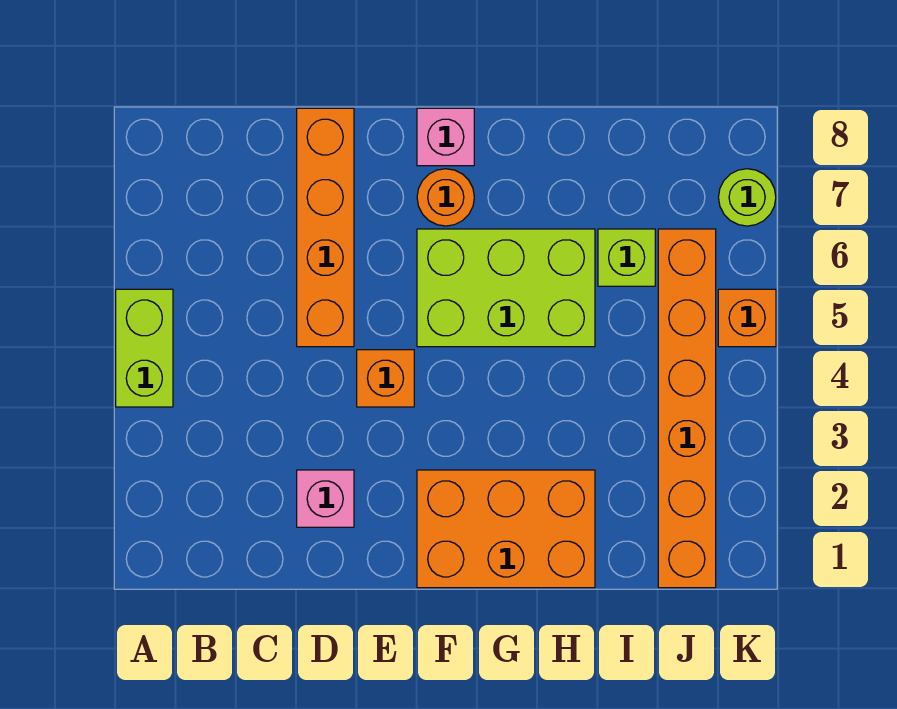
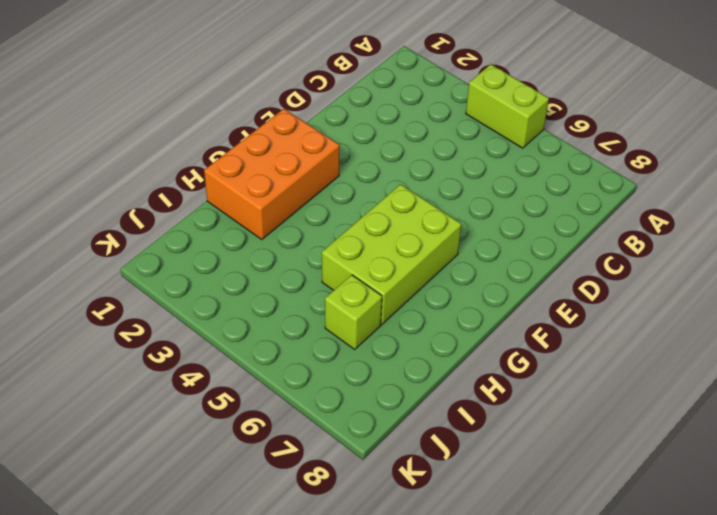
none -> pink brick D2 level 1
none -> orange brick D5:D8 level 1
none -> orange brick E4 level 1

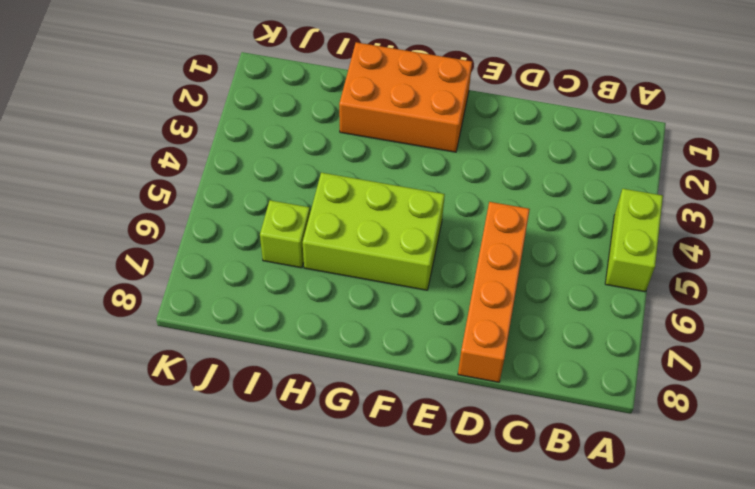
none -> pink brick D2 level 1
none -> orange brick E4 level 1
none -> orange round brick F7 level 1

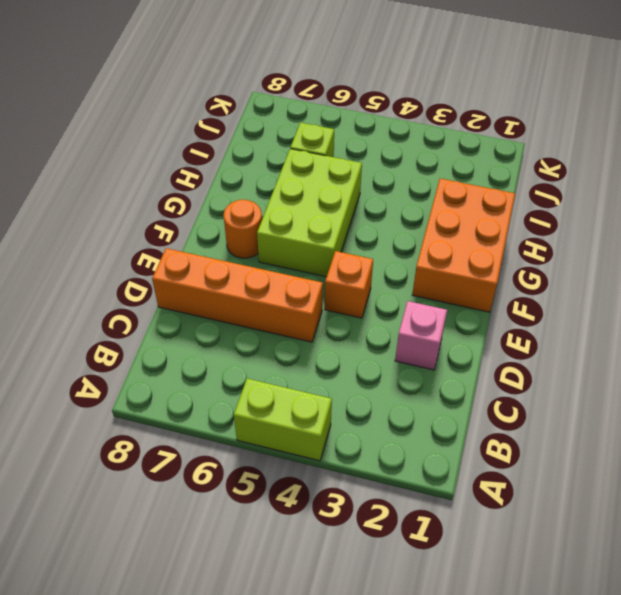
none -> pink brick F8 level 1
none -> orange brick J1:J6 level 1
none -> orange brick K5 level 1

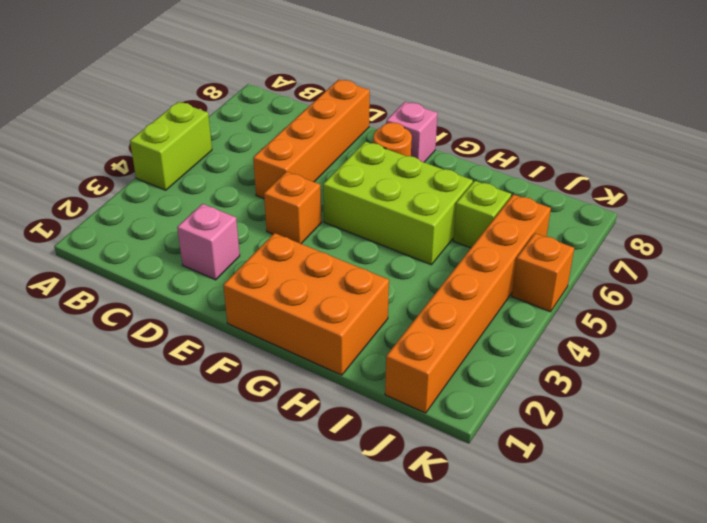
none -> lime round brick K7 level 1

